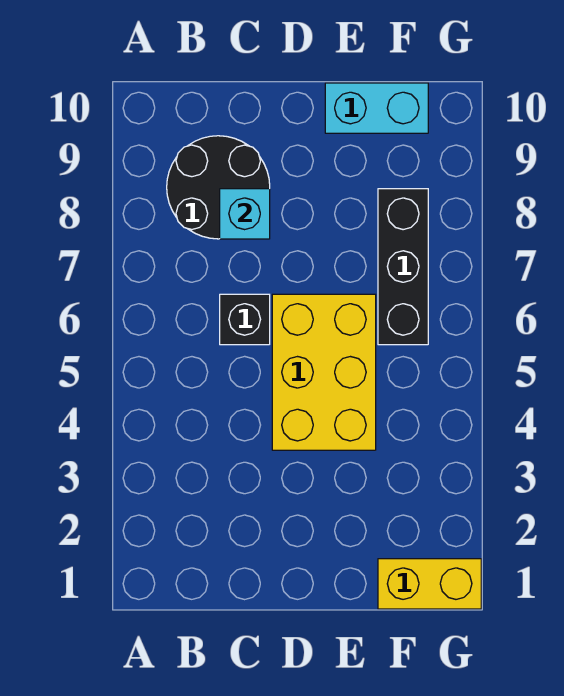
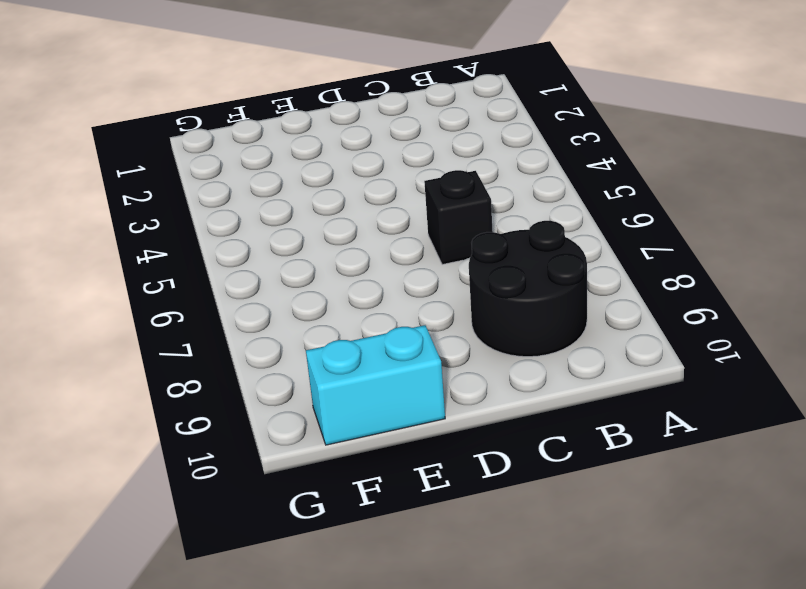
none -> yellow brick D4:E6 level 1
none -> yellow brick F1:G1 level 1

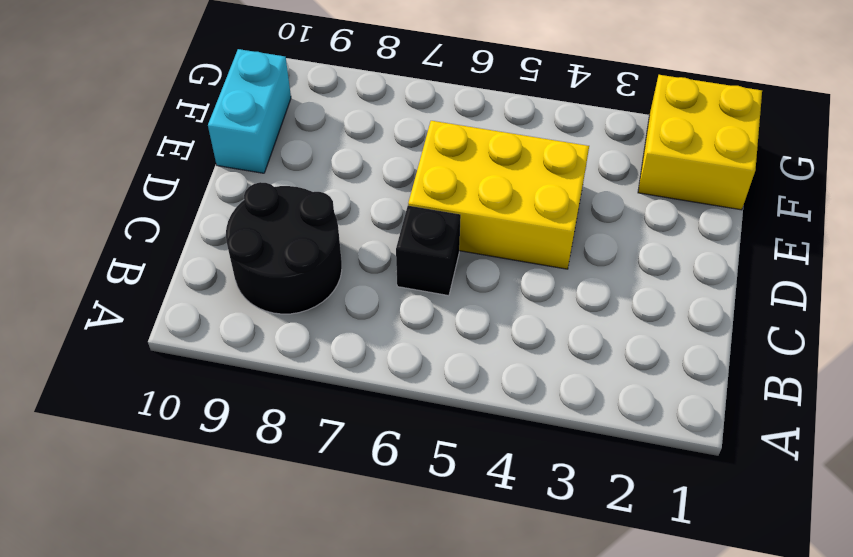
yellow brick F1:G2 level 1 -> yellow brick F1:G1 level 1
none -> black brick F6:F8 level 1
none -> cyan brick C8 level 2

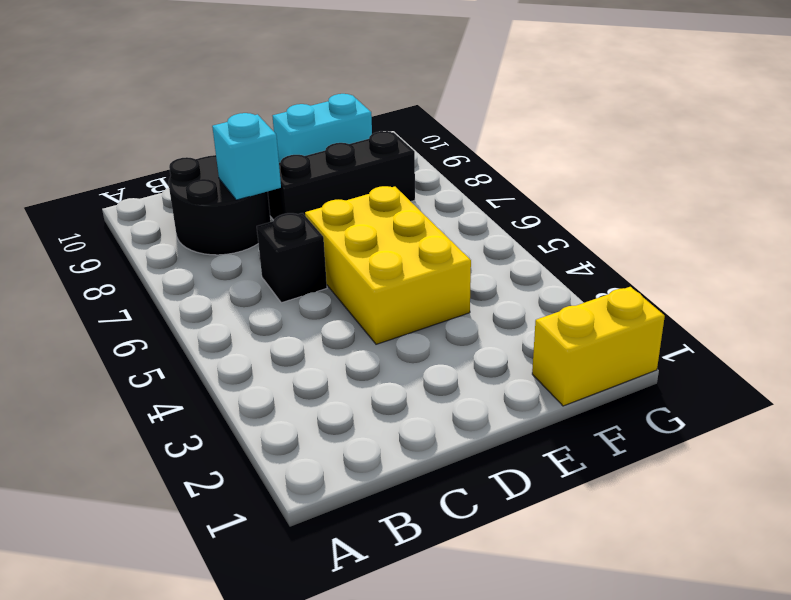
black brick D8:F8 level 1 -> black brick F6:F8 level 1

